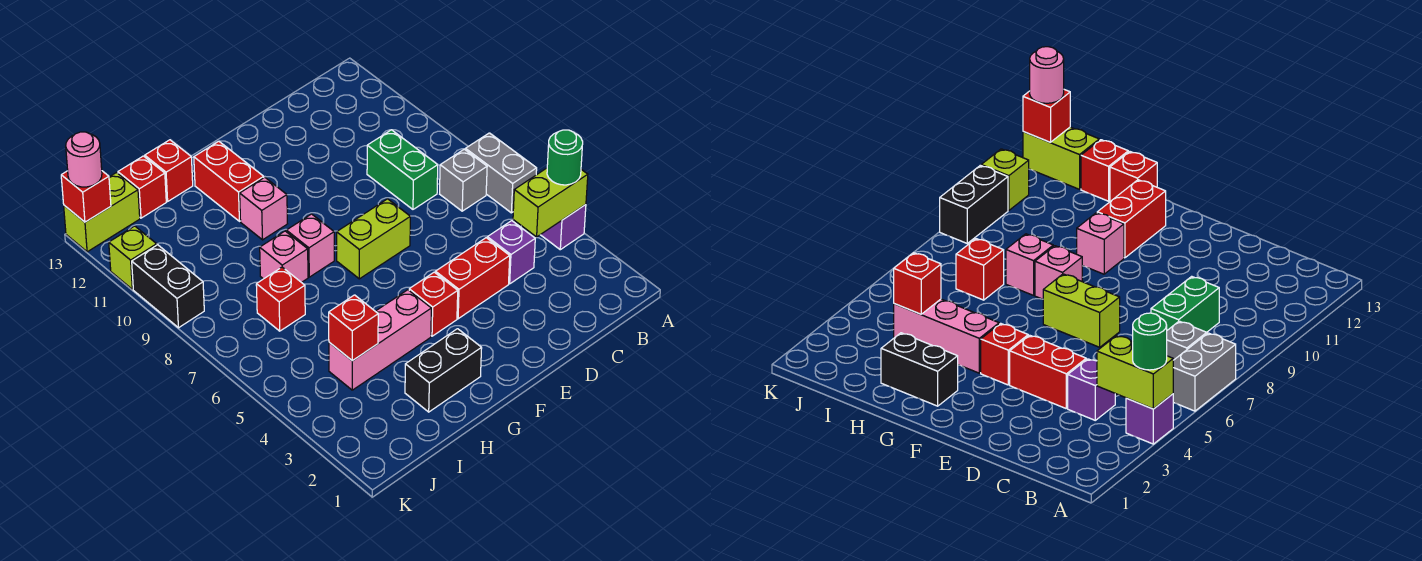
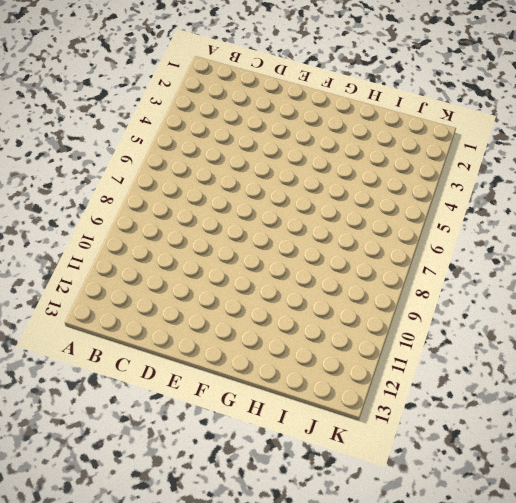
none -> purple brick A4 level 1
none -> grey brick A6:A7 level 1
none -> grey brick B7 level 1

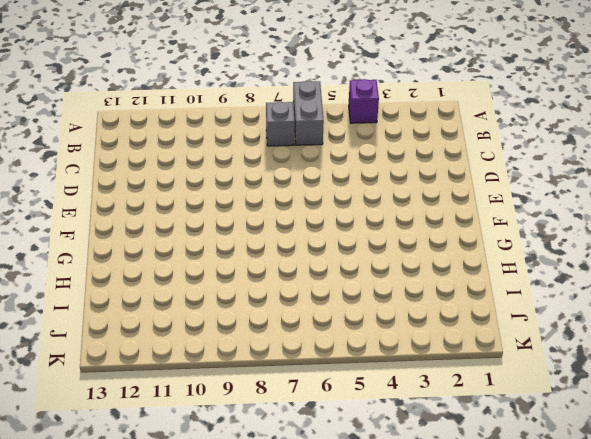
grey brick A6:B6 level 1 -> grey brick A6:A7 level 1
none -> purple brick C4 level 1
none -> green brick C8:C9 level 1
none -> red brick D4:E4 level 1

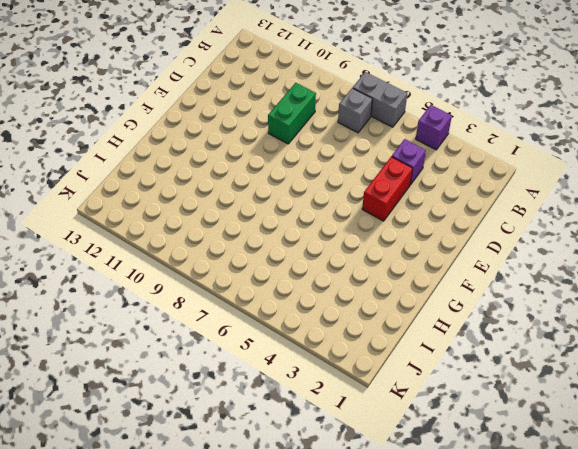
green brick C9:D9 level 1 -> green brick C8:C9 level 1
none -> lime brick E7:F7 level 1
none -> red brick F4 level 1
none -> black brick G2:H2 level 1

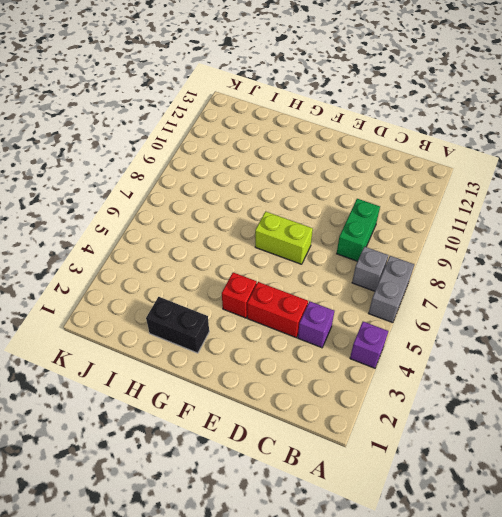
none -> pink brick G4:I4 level 1
none -> pink brick G8 level 1
none -> pink brick G10 level 1

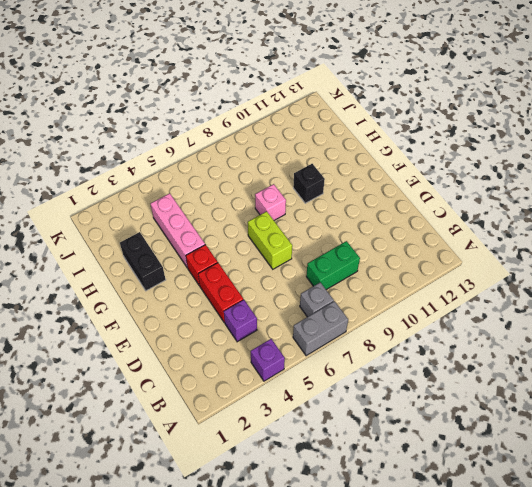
black brick G10 level 1 -> pink brick G10 level 1
none -> red brick G11:G12 level 1
none -> pink brick H8 level 1
none -> red brick H13 level 1

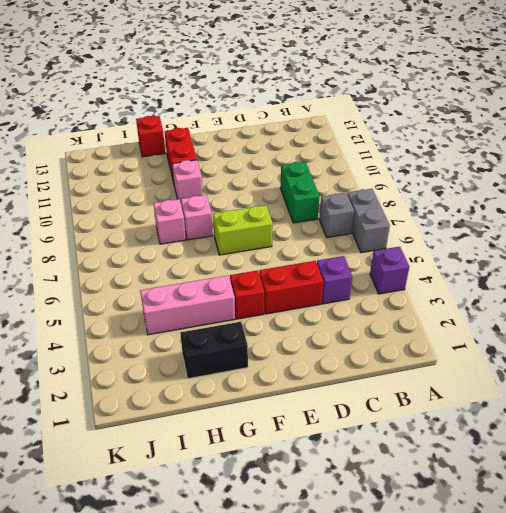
none -> red brick I7 level 1
none -> red brick I13 level 1
none -> lime brick J13:K13 level 1

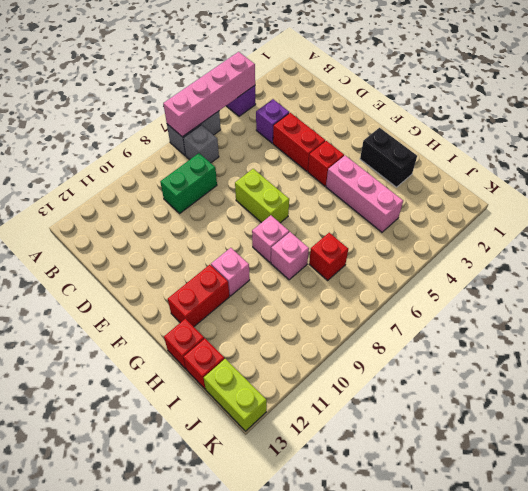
pink brick A4:A7 level 2 -> lime brick A4:B4 level 2
none -> black brick K9:K10 level 1
none -> lime brick K11 level 1
none -> red brick I4 level 2

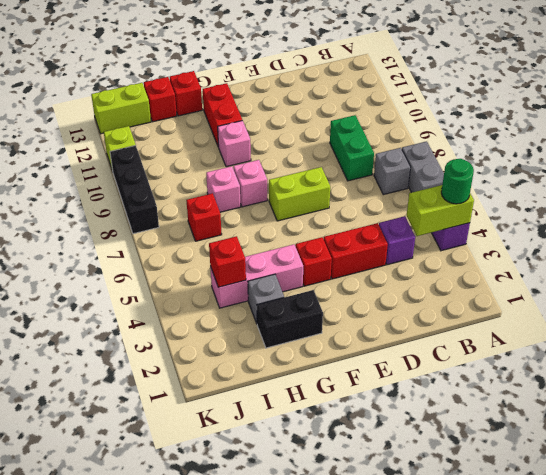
grey brick H3 level 1 -> none
black brick K8:K10 level 1 -> black brick K9:K10 level 1
none -> red brick K13 level 2
none -> pink round brick K13 level 3

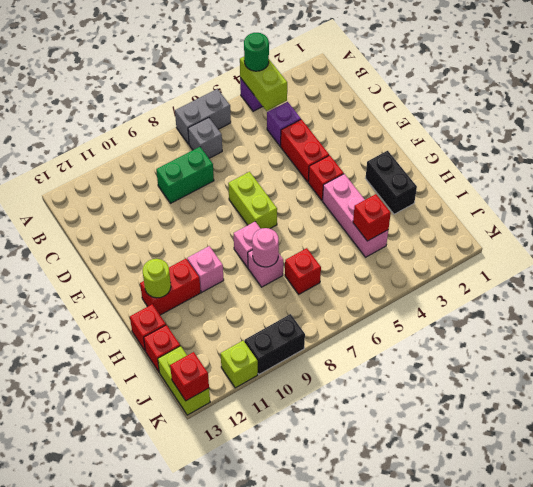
lime round brick G12 level 2 -> none
pink round brick H8 level 2 -> pink round brick K13 level 3

